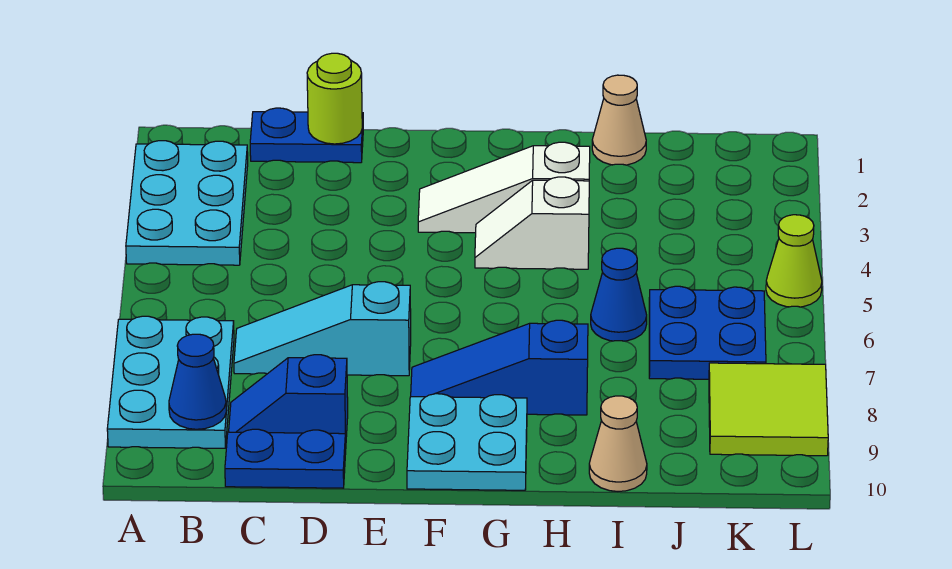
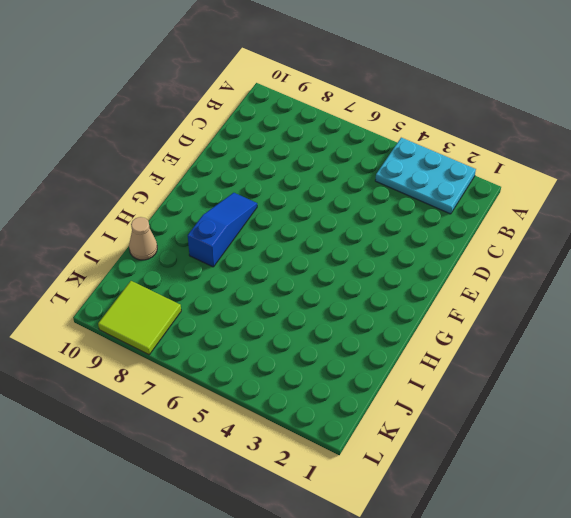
none -> cyan plate A7:B9 level 1
none -> blue plate C1:D1 level 1
none -> cyan slope C7:E7 level 1 top E

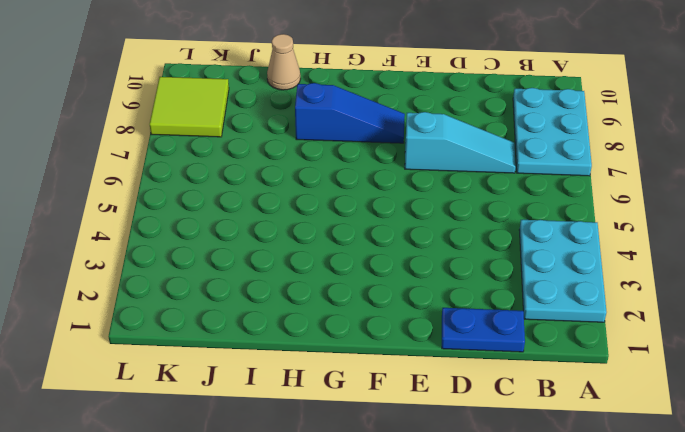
none -> blue slope C9:D9 level 1 top D
none -> blue plate C10:D10 level 1
none -> white slope F3:H3 level 1 top H

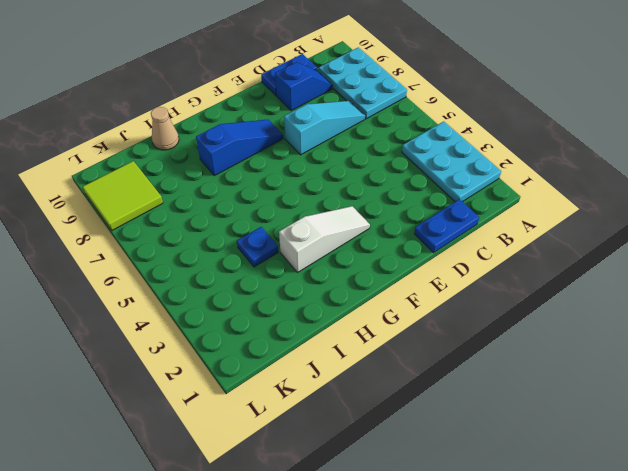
blue plate I4 level 1 -> none
none -> cyan plate F9:G10 level 1
none -> white slope G4:H4 level 1 top H
none -> tan cone I1 level 1

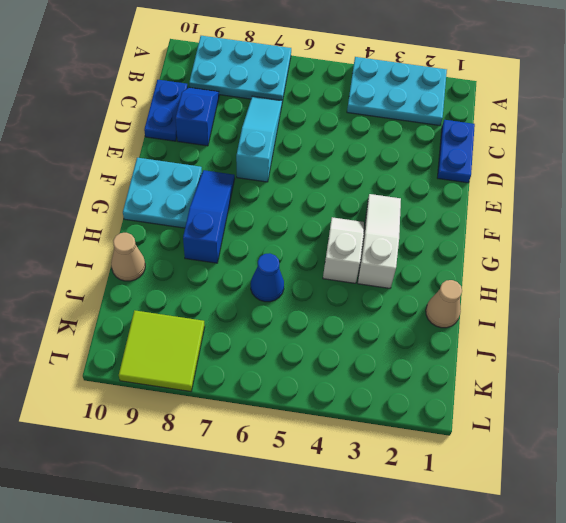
none -> blue plate J6:K7 level 1
none -> lime cone L5 level 1
none -> blue cone B9 level 2

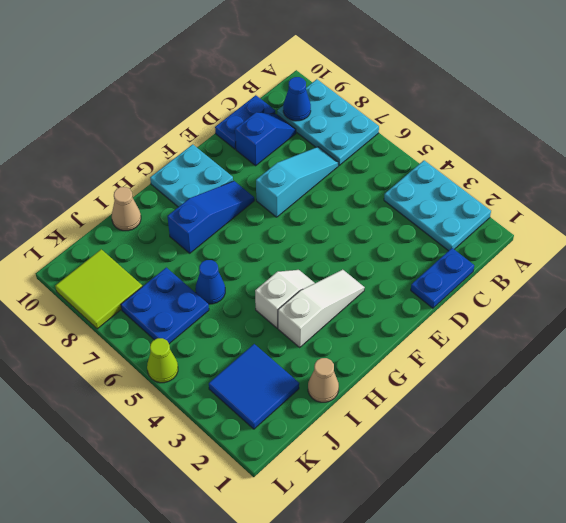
blue tile J2:K3 level 1 -> none
none -> lime round brick D1 level 2

